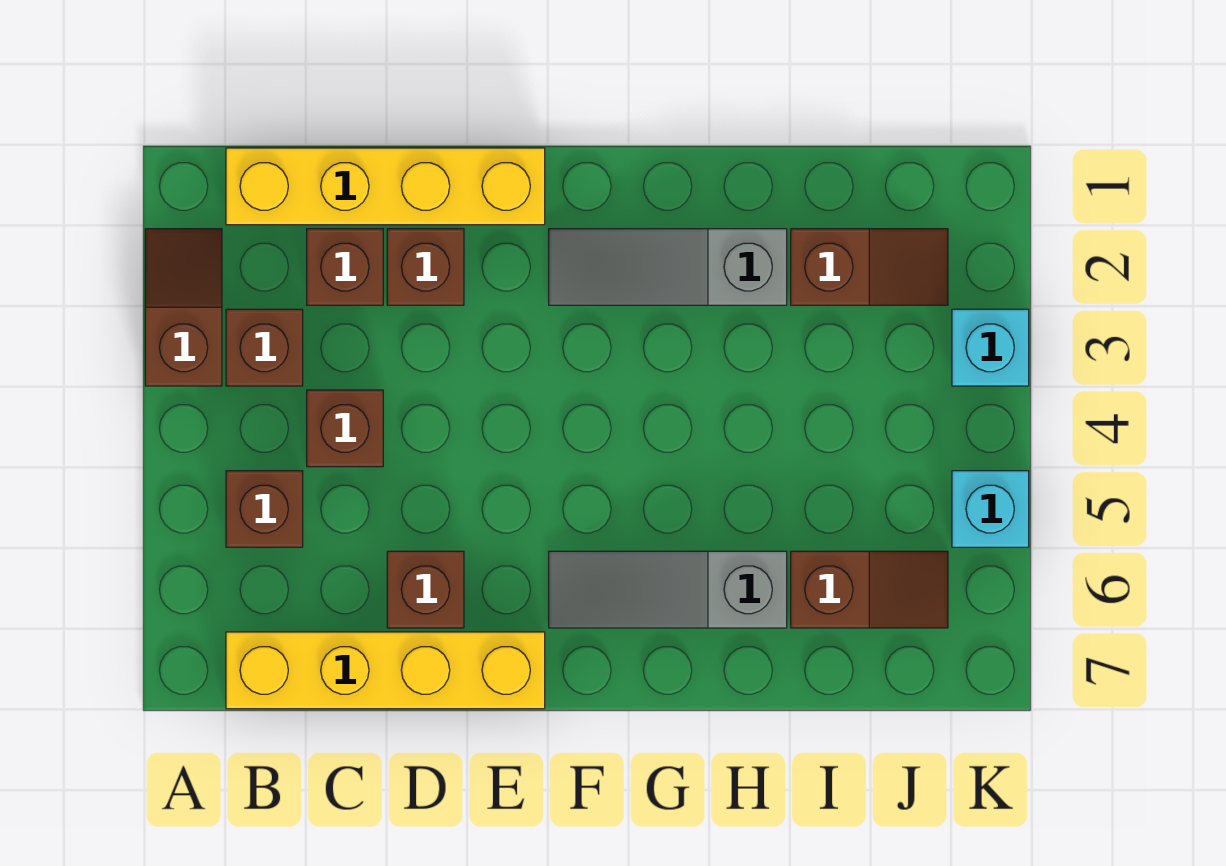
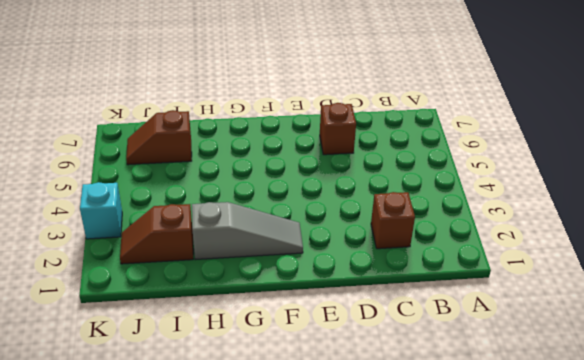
none -> brown slope A2:A3 level 1 top 3
none -> yellow brick B1:E1 level 1
none -> brown brick B3 level 1

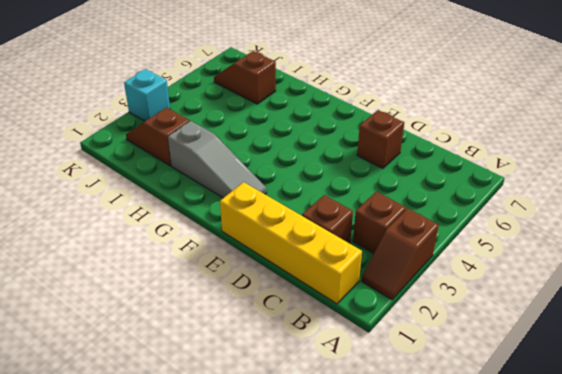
none -> brown brick B5 level 1
none -> yellow brick B7:E7 level 1
none -> brown brick C4 level 1

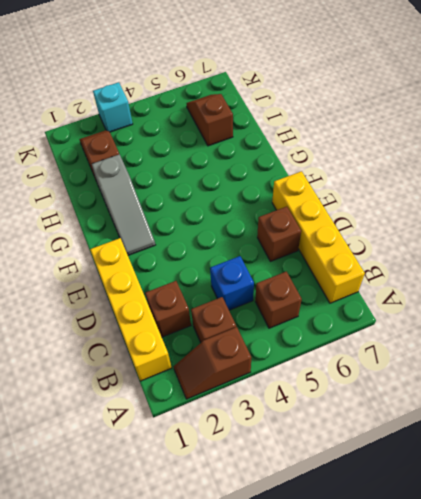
blue brick C4 level 1 -> brown brick C4 level 1
none -> brown brick D2 level 1
none -> grey slope F6:H6 level 1 top H
none -> cyan brick K5 level 1

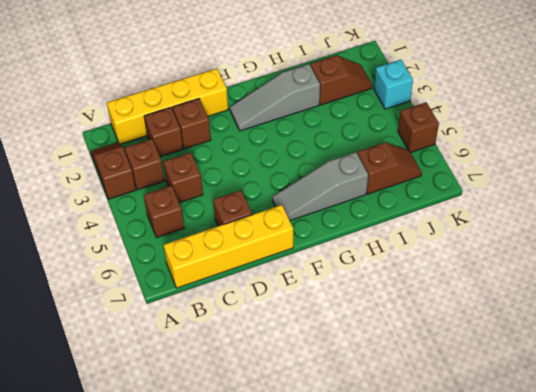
brown brick K5 level 1 -> cyan brick K5 level 1

